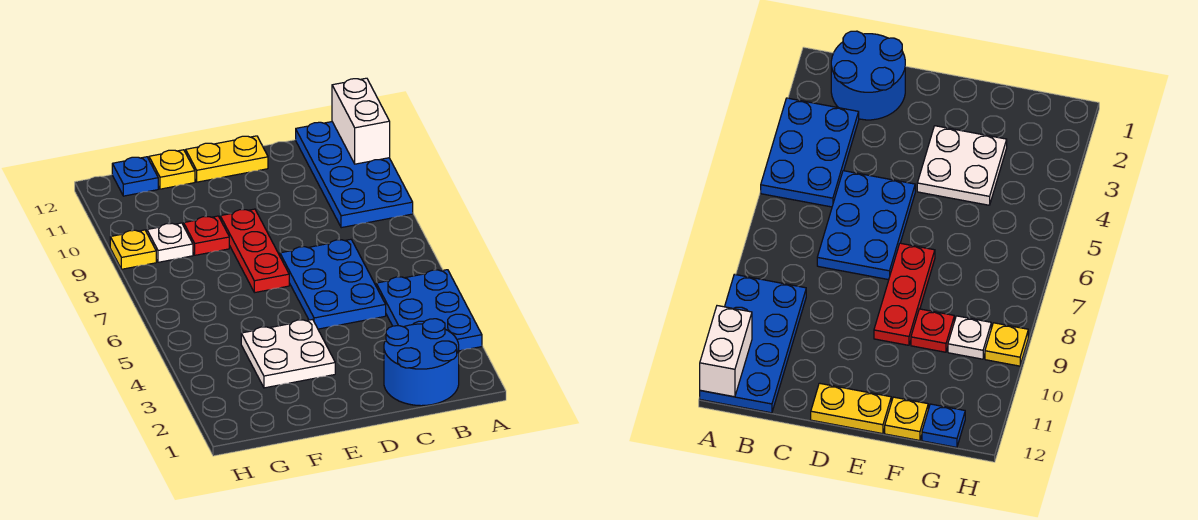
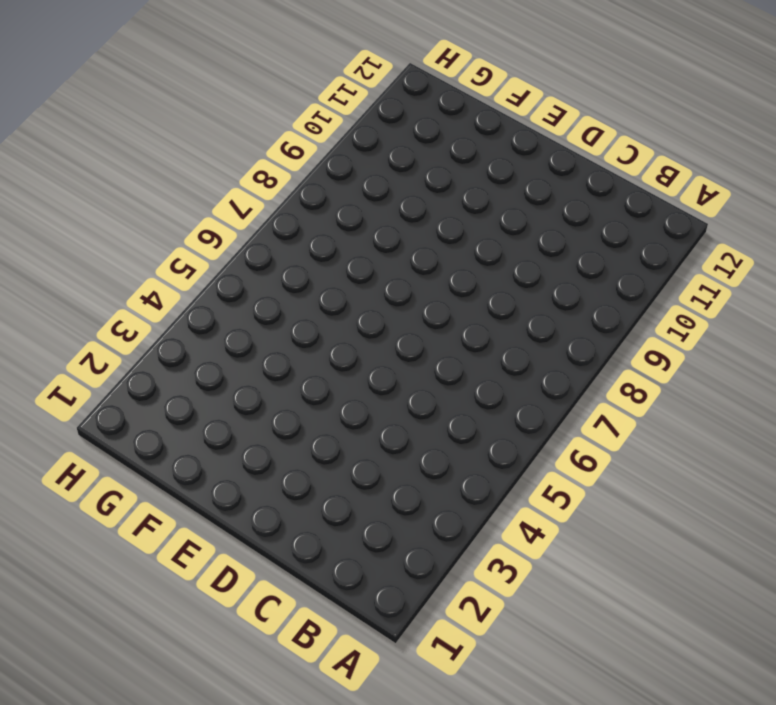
none -> blue plate A3:B5 level 1
none -> blue plate A9:B12 level 1
none -> blue round brick B1:C2 level 1

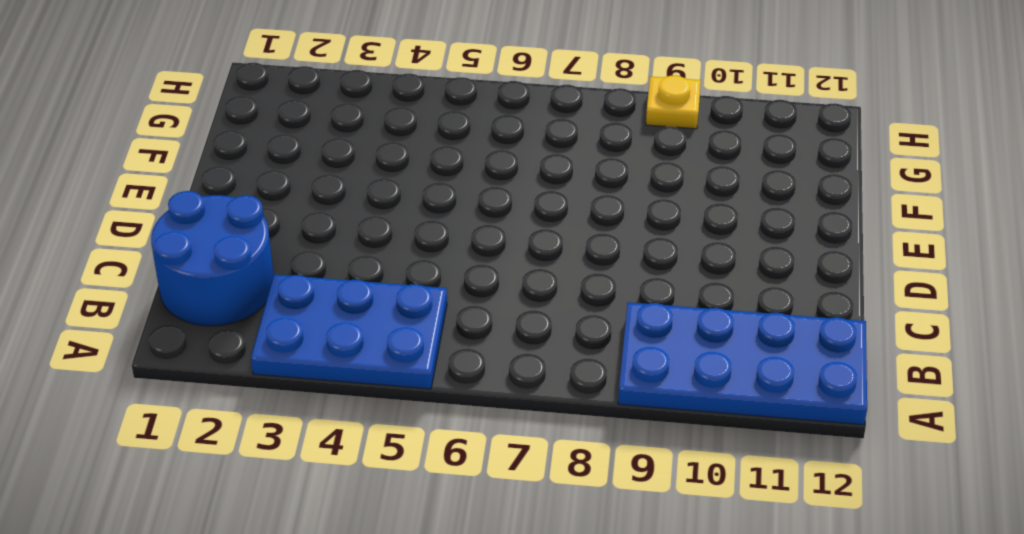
none -> blue plate C5:D7 level 1
none -> yellow plate D12:E12 level 1
none -> white plate E3:F4 level 1

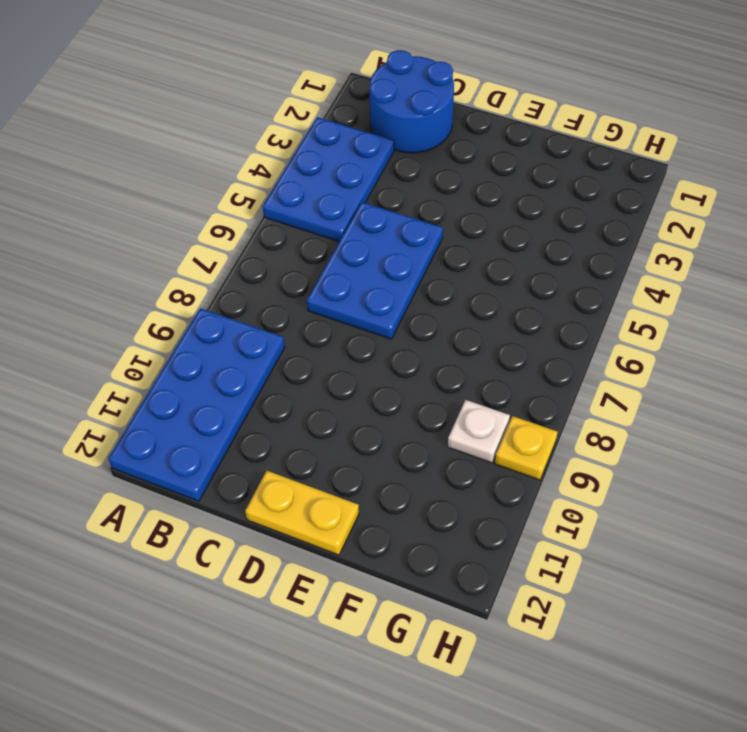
none -> white plate E3:F4 level 1
none -> red plate E7:E9 level 1
none -> red plate F9 level 1

